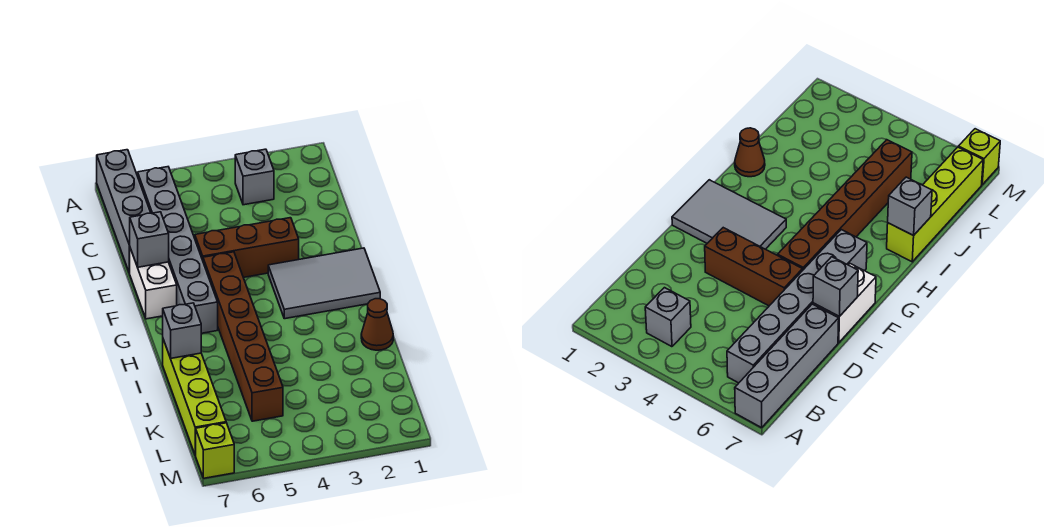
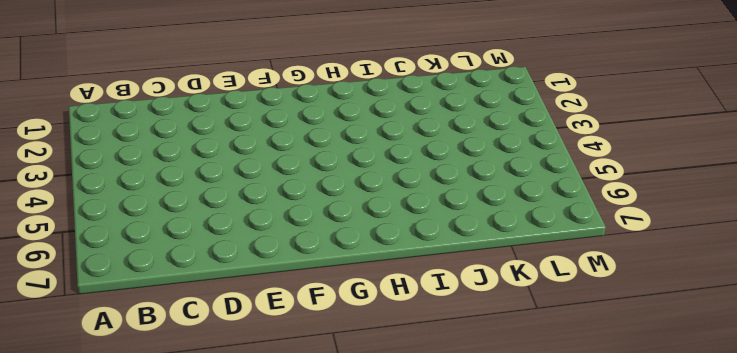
none -> grey brick A7:D7 level 1
none -> grey brick B3 level 1
none -> grey brick B6:G6 level 1

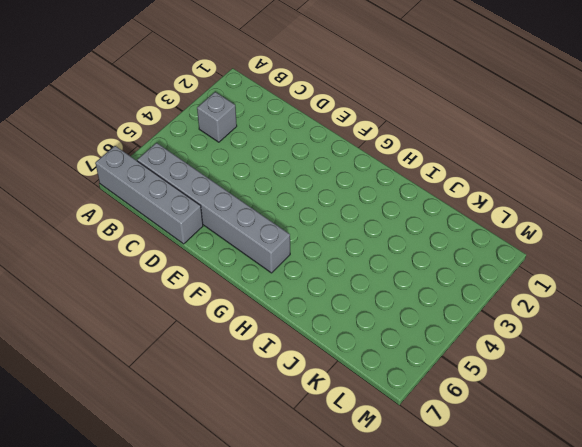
none -> brown brick E3:E5 level 1
none -> white brick E7:F7 level 1
none -> grey tile F1:G3 level 1

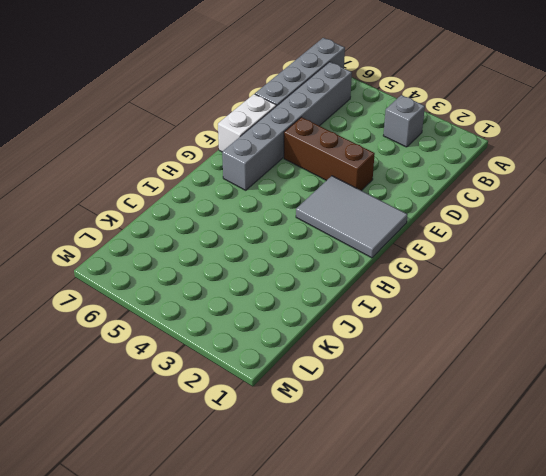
none -> brown brick F5:K5 level 1
none -> brown cone I1 level 1
none -> lime brick I7:L7 level 1

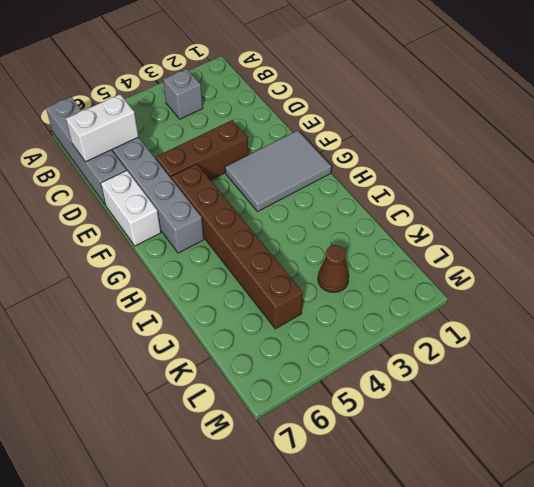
white brick C6:C7 level 2 -> none
brown cone K3 level 1 -> brown cone I1 level 1
none -> lime brick I7:L7 level 1
none -> lime brick M7 level 1
none -> grey brick E7 level 2

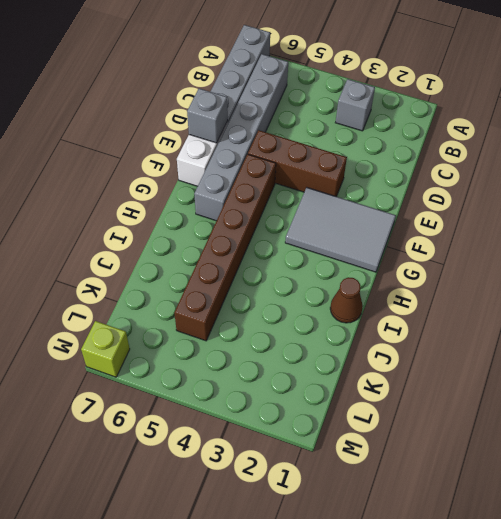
none -> lime brick I7:L7 level 1
none -> grey brick I7 level 2

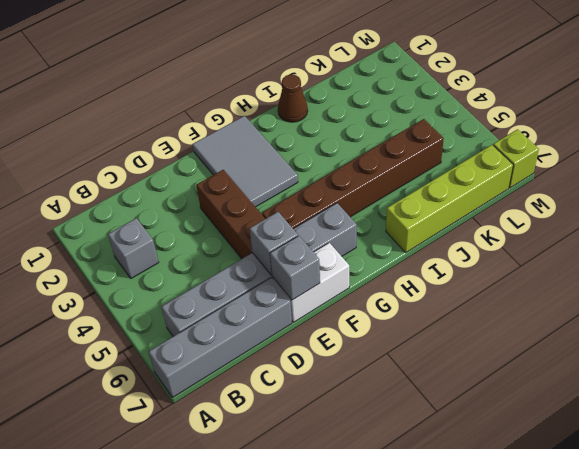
grey brick E6 level 2 -> grey brick I7 level 2

